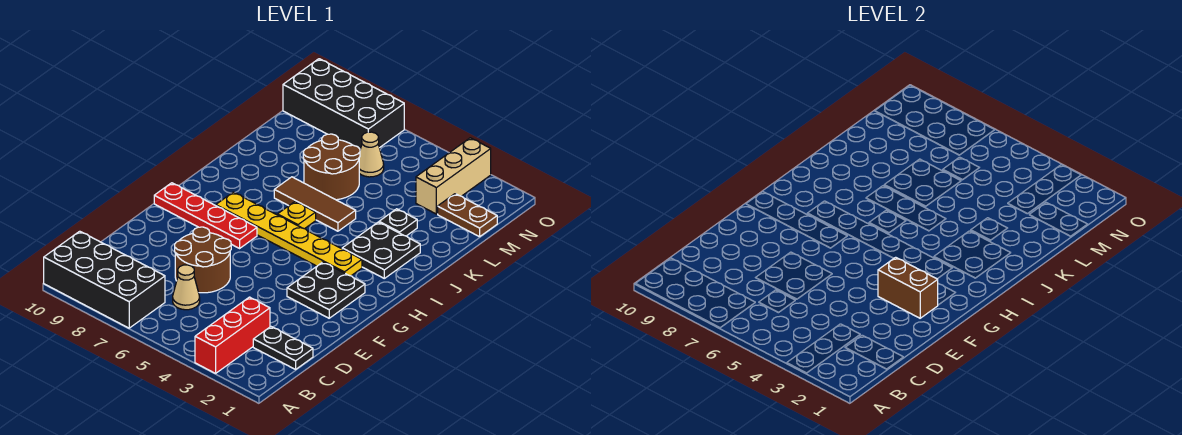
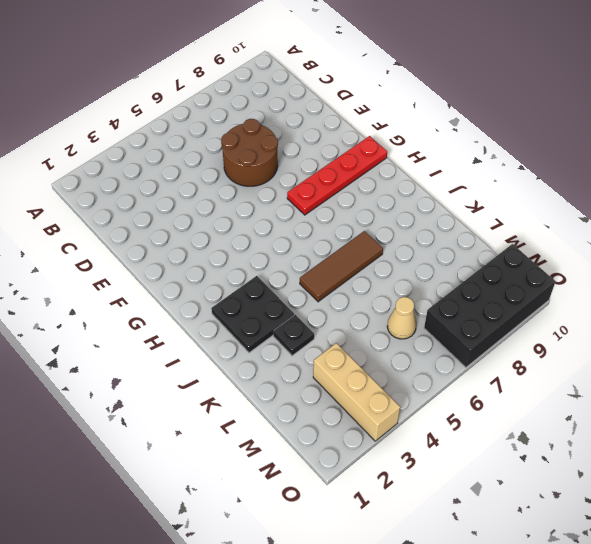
none -> red brick A3:C3 level 1
none -> black brick A7:B10 level 1
none -> black plate C1:C2 level 1

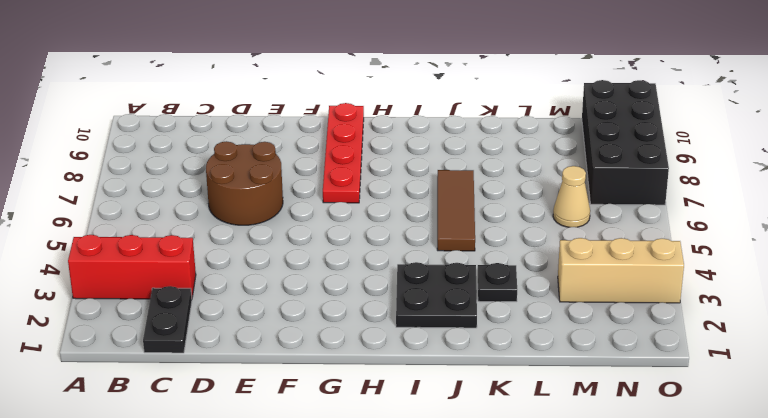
none -> black brick A7:B10 level 1
none -> tan cone C6 level 1
none -> black plate F2:G3 level 1

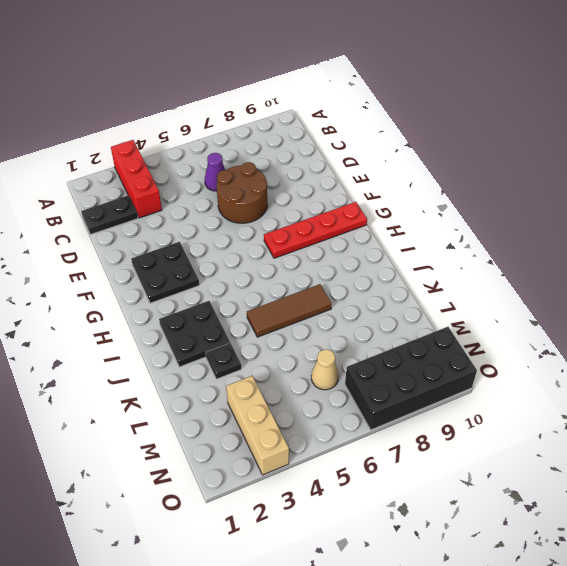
purple cone C6 level 1 -> tan cone C6 level 1
none -> black brick A7:B10 level 1
none -> yellow plate H3:H8 level 1
none -> yellow plate I6 level 1

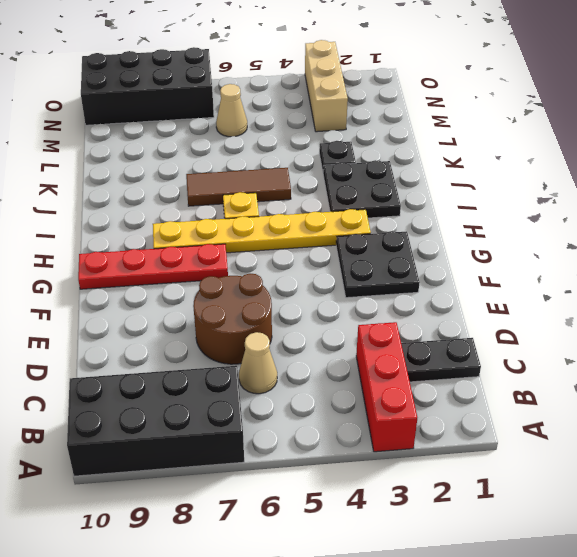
none -> brown round brick K6:L7 level 1
none -> brown plate M1:M2 level 1
none -> brown brick F2:F3 level 2

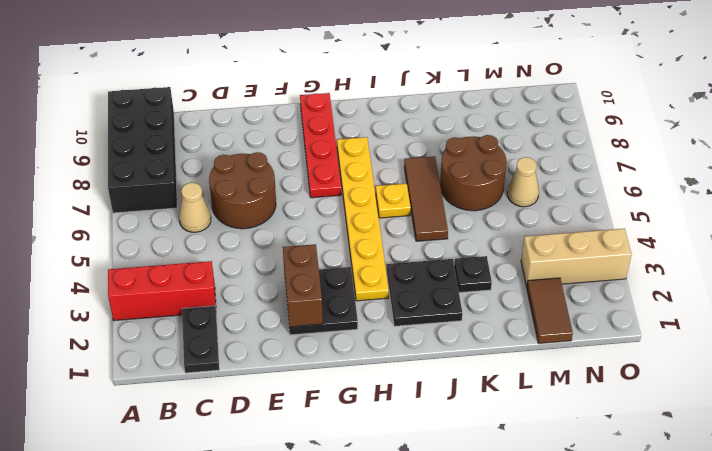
brown tile M1:M2 level 1 -> brown plate M1:M2 level 1
none -> black brick N7:O10 level 1

